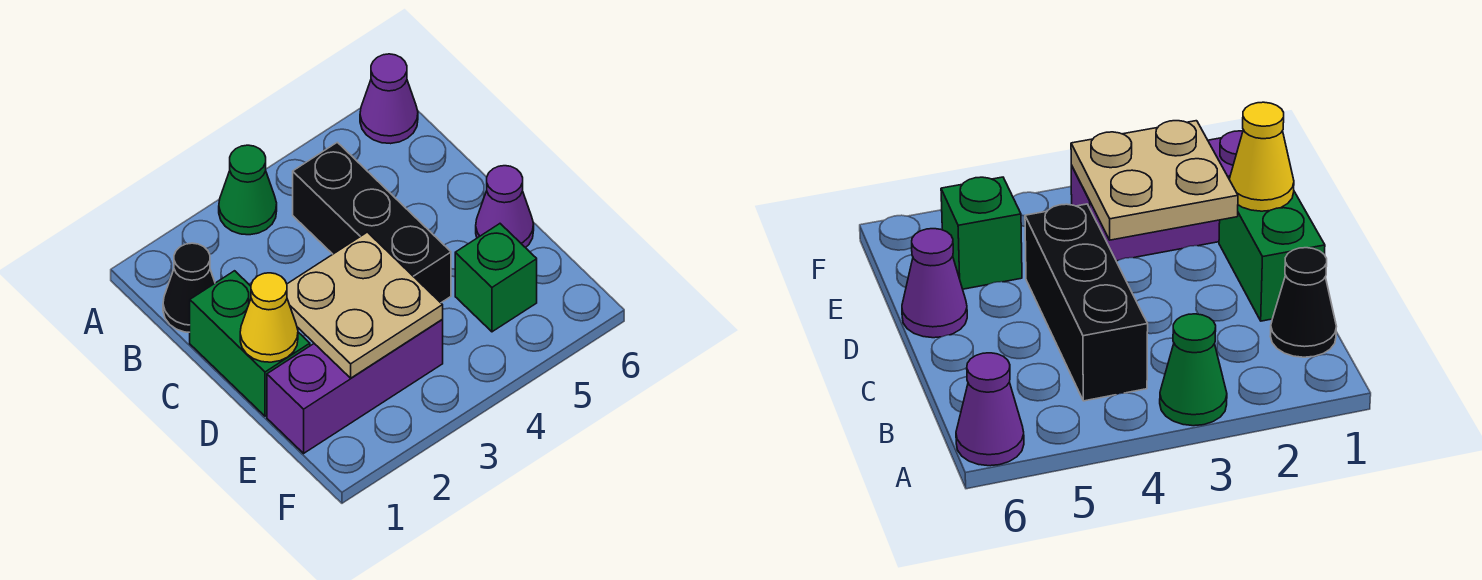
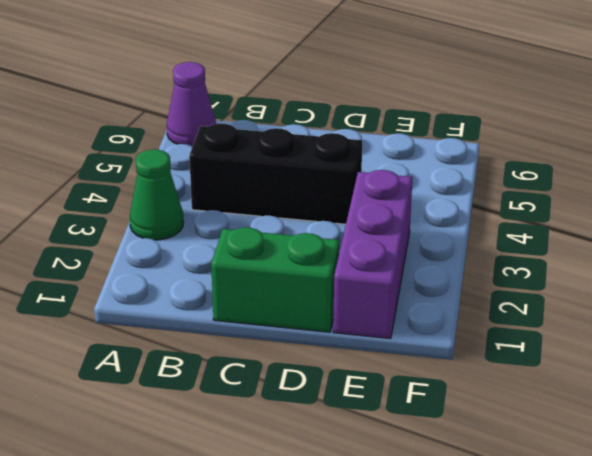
none -> black cone B1 level 1
none -> purple cone D6 level 1

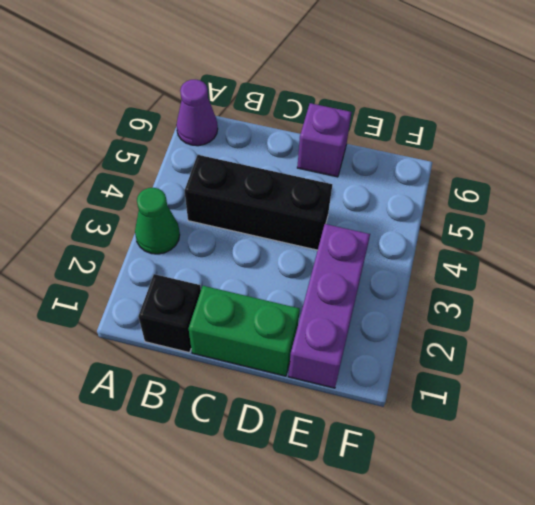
black brick B1 level 1 -> black cone B1 level 1
purple brick D6 level 1 -> purple cone D6 level 1
none -> green brick E5 level 1
none -> yellow cone D1 level 2

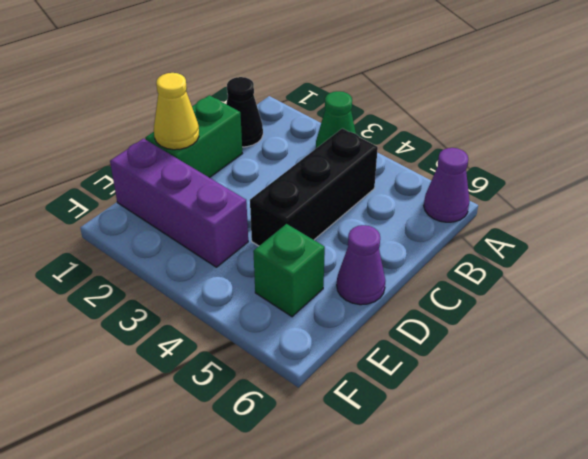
none -> tan plate D2:E3 level 2

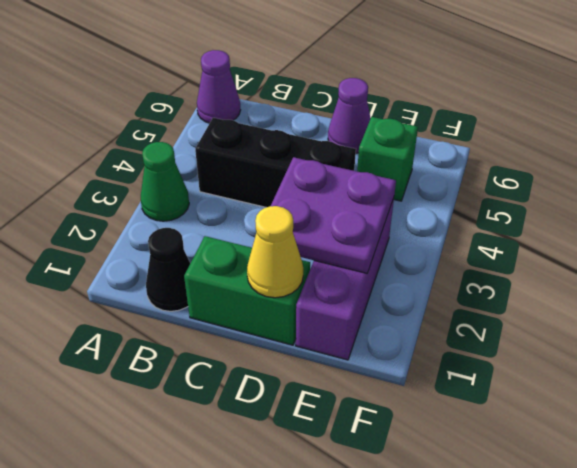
purple plate D2:E3 level 2 -> tan plate D2:E3 level 2

